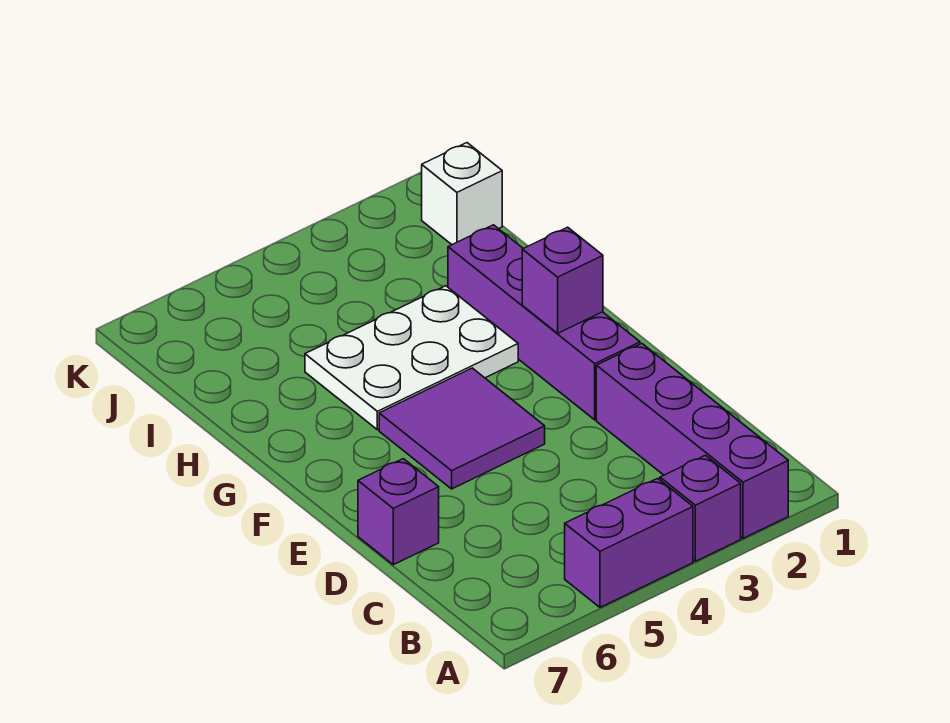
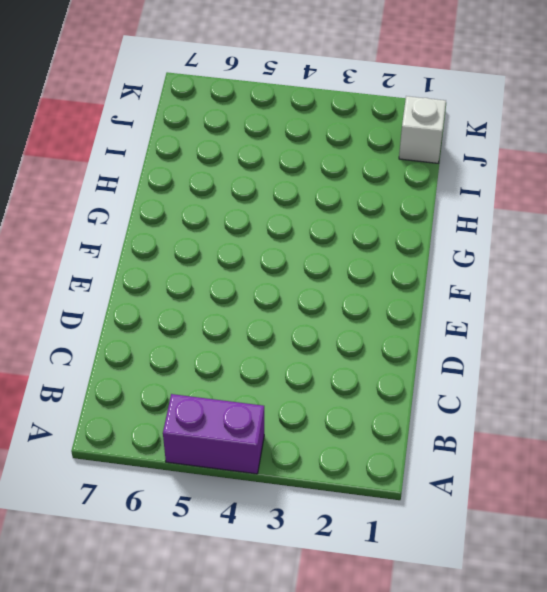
none -> purple brick A2:D2 level 1
none -> purple brick A3 level 1

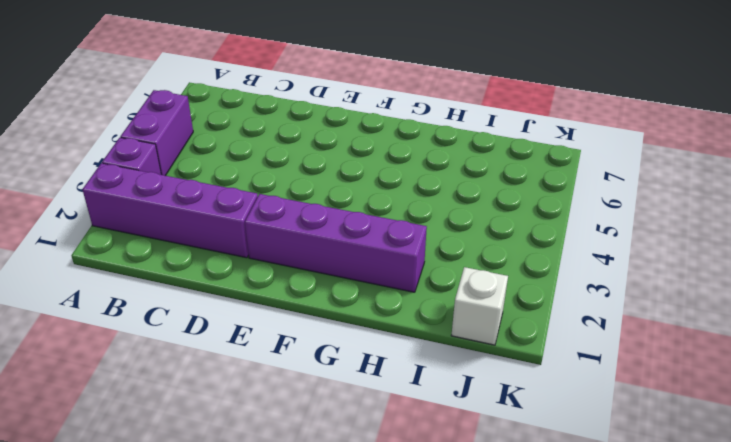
none -> purple brick D7 level 1
none -> purple tile E4:F5 level 1

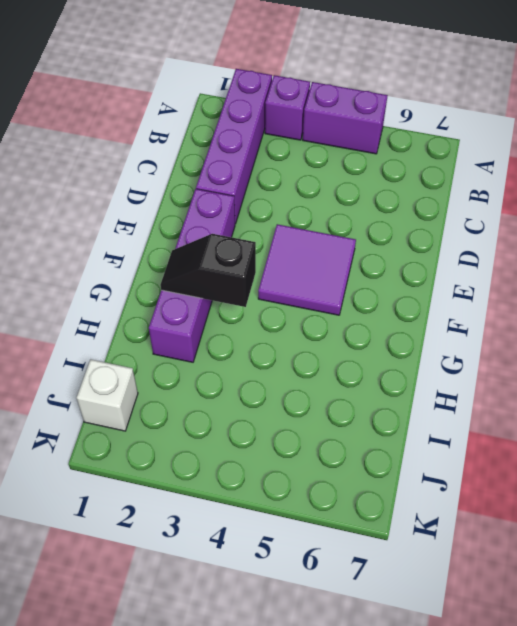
black slope G2:G3 level 2 top 3 -> none
none -> purple brick D7 level 1
none -> white plate G3:H5 level 1

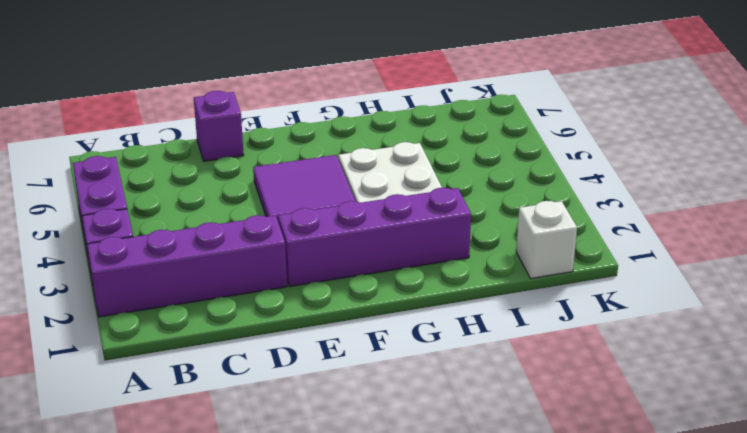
none -> purple brick F2 level 2

